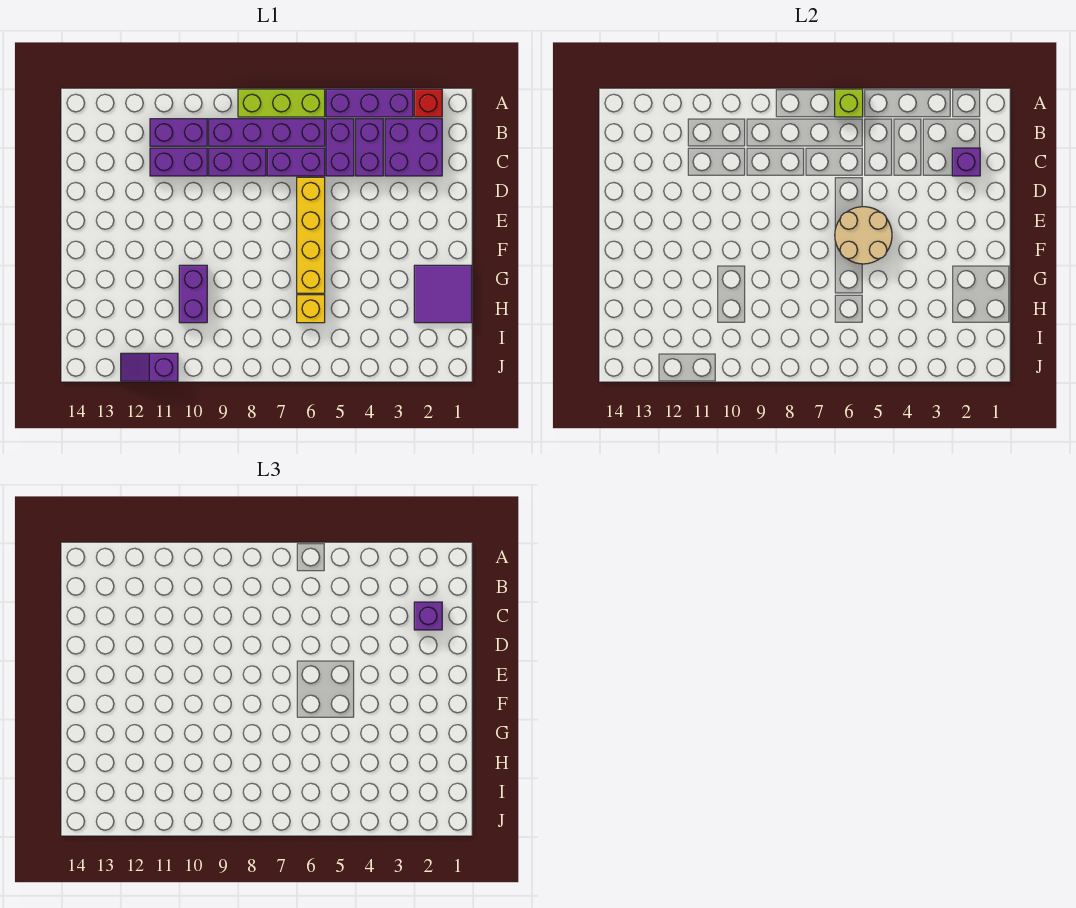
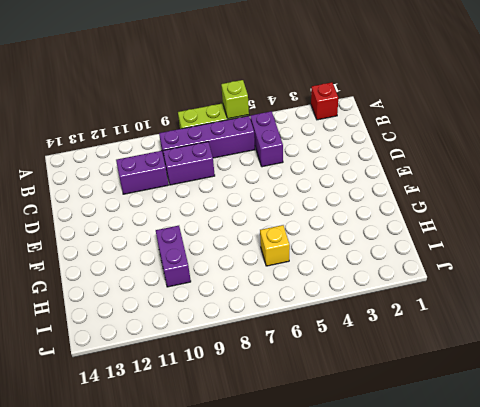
none -> purple brick A3:A5 level 1
none -> purple brick B2:C3 level 1
none -> purple brick B4:C4 level 1

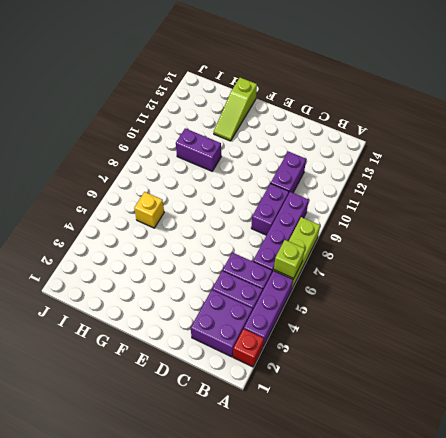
lime slope G12:G14 level 1 top 14 -> none
none -> purple brick B10:B11 level 1
none -> purple brick C6:C7 level 1
none -> yellow brick D6:G6 level 1

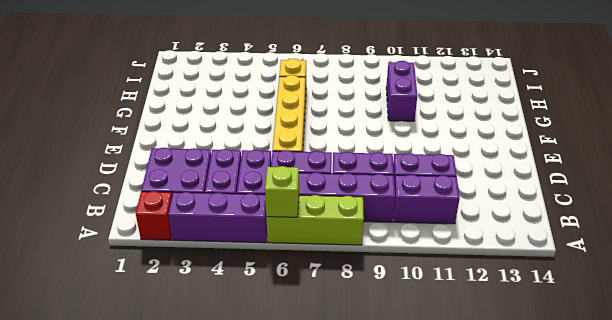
none -> purple tile G1:H2 level 1
none -> purple slope J11:J12 level 1 top 11
none -> purple brick C2 level 2

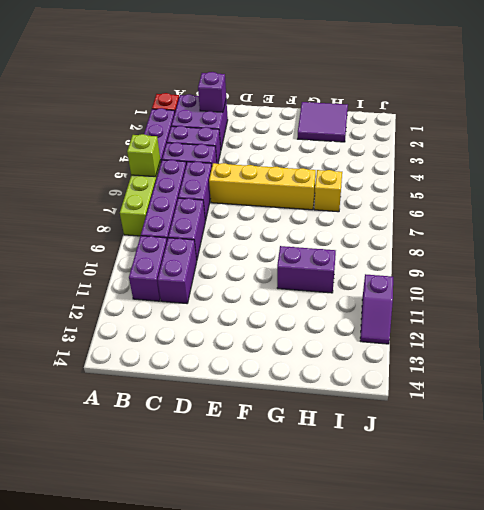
none -> tan round brick E5:F6 level 2
none -> purple brick C2 level 3

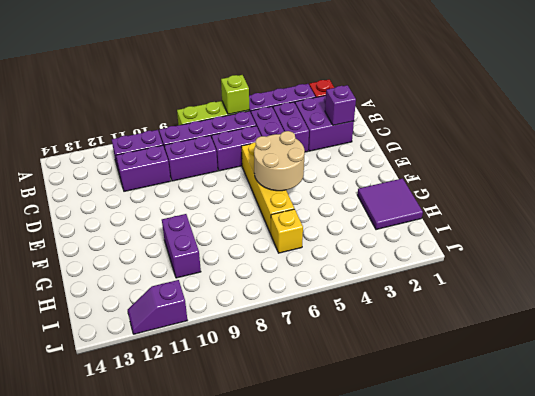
none -> purple brick C2 level 3

